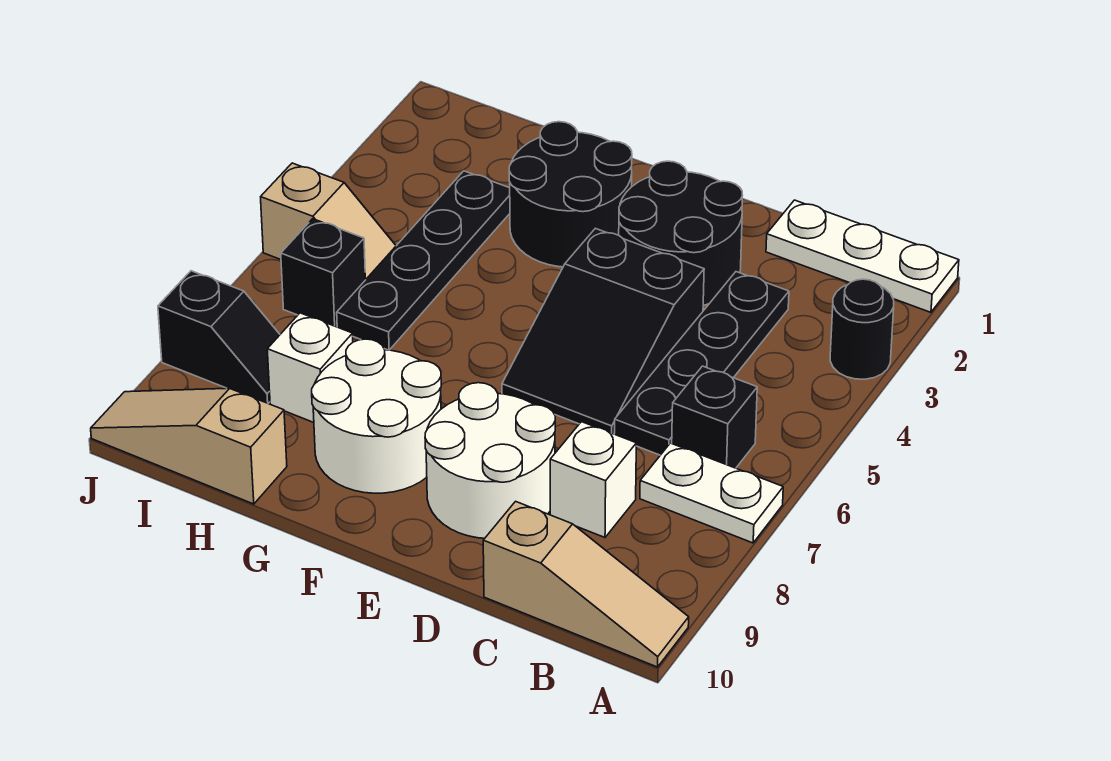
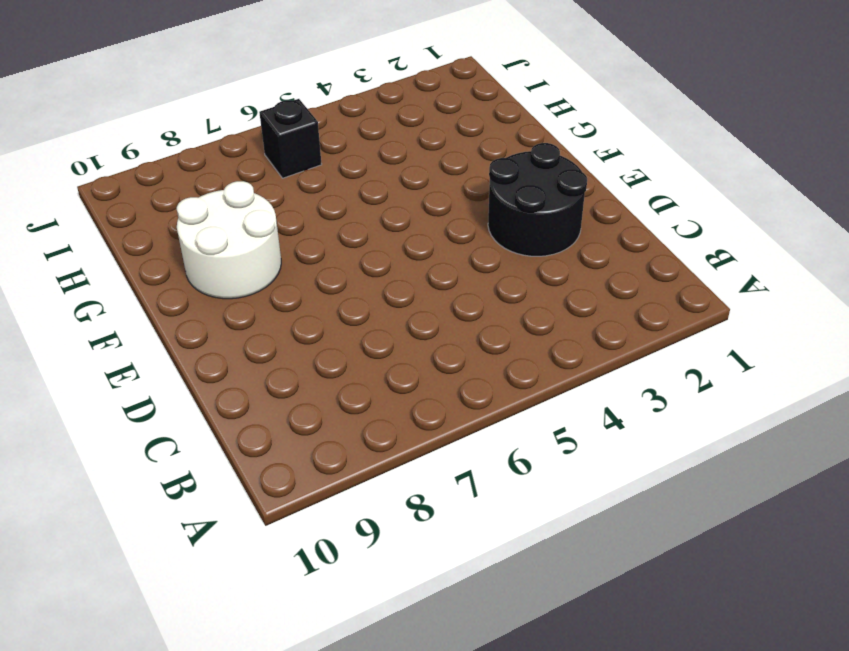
none -> white plate A1:C1 level 1
none -> black round brick A3 level 1
none -> white plate A7:B7 level 1

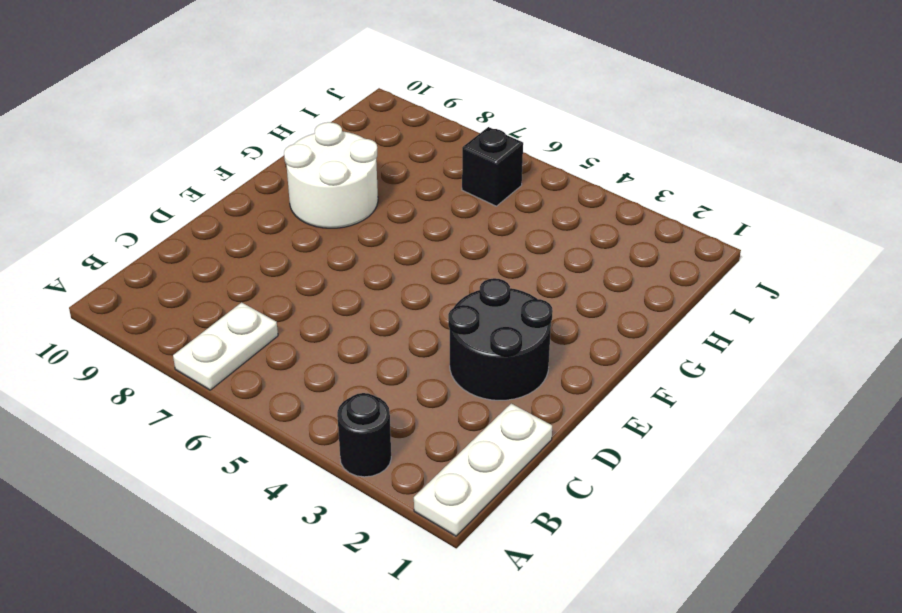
none -> tan slope A10:C10 level 1 top C
none -> black brick B6 level 1
none -> black plate C3:C6 level 1

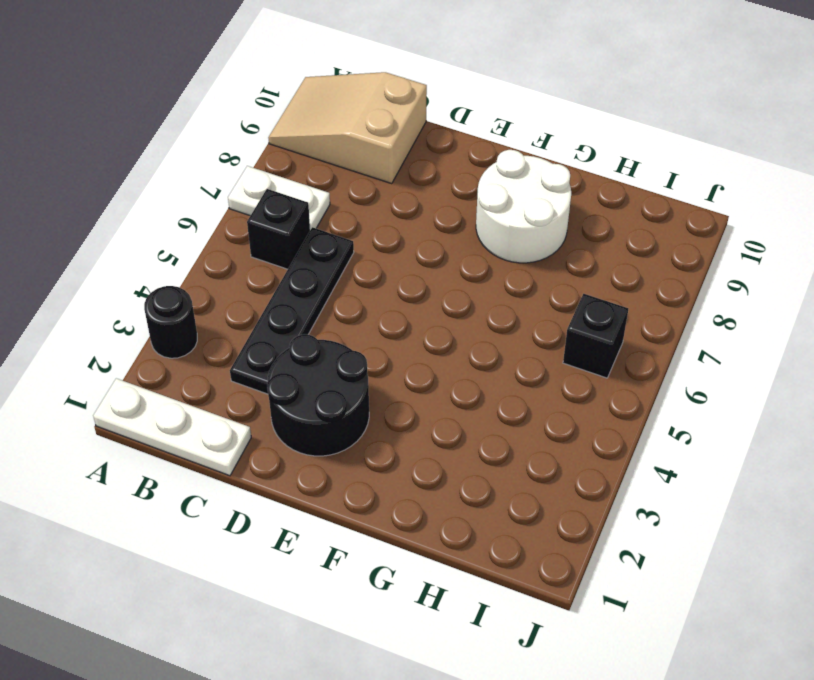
tan slope A9:C10 level 1 top C -> tan slope A10:C10 level 1 top C
none -> white brick C8 level 1
none -> black slope D4:E6 level 1 top 4
none -> white round brick D8:E9 level 1

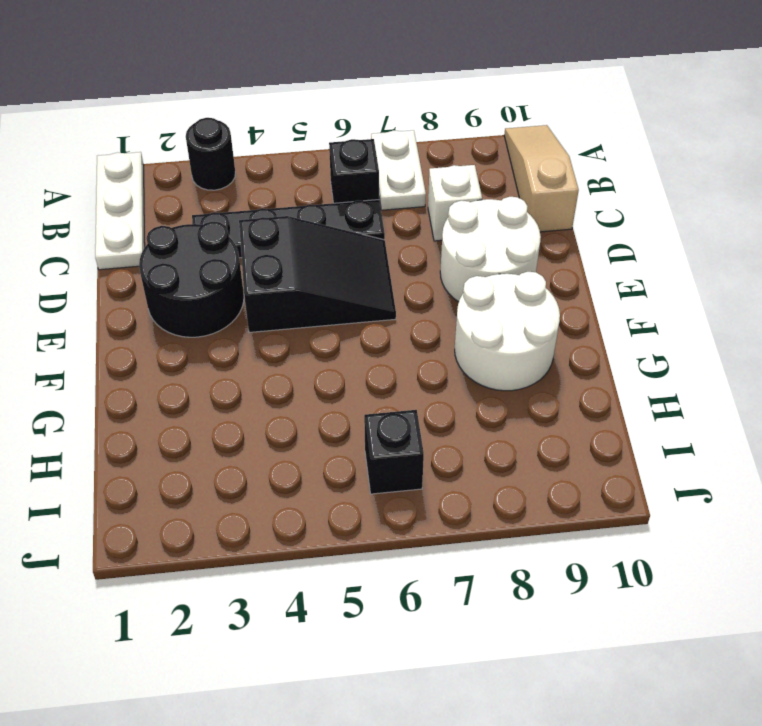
none -> black round brick F2:G3 level 1
none -> black plate H3:H6 level 1
none -> white brick H8 level 1

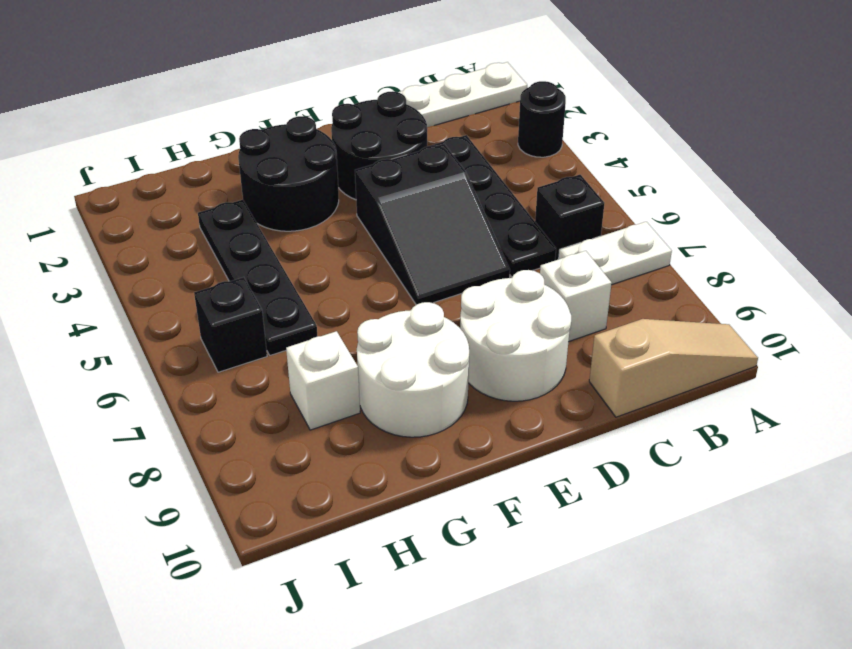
none -> tan slope H10:J10 level 1 top H
none -> tan slope I5:J5 level 1 top J
none -> black slope I8:J8 level 1 top J

